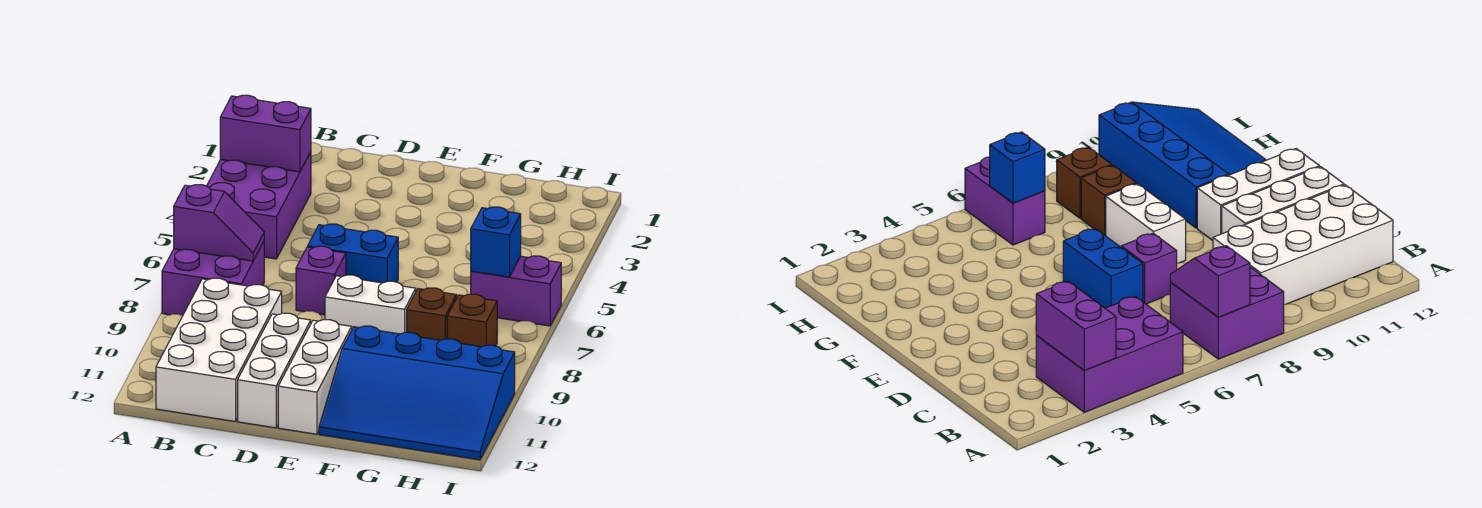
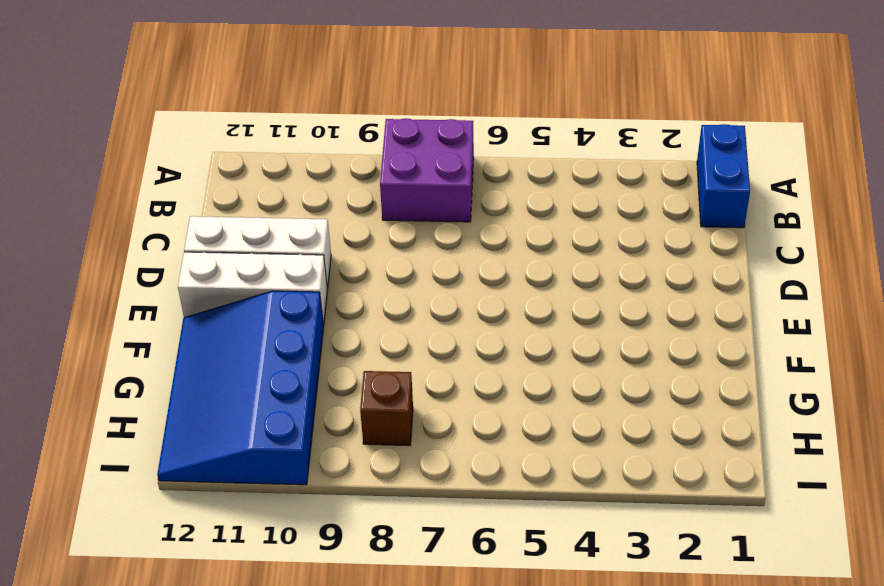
blue brick A1:B1 level 1 -> blue brick D6:E6 level 1
none -> purple brick A3:B5 level 1
none -> white brick B9:C12 level 1
none -> purple brick D7 level 1

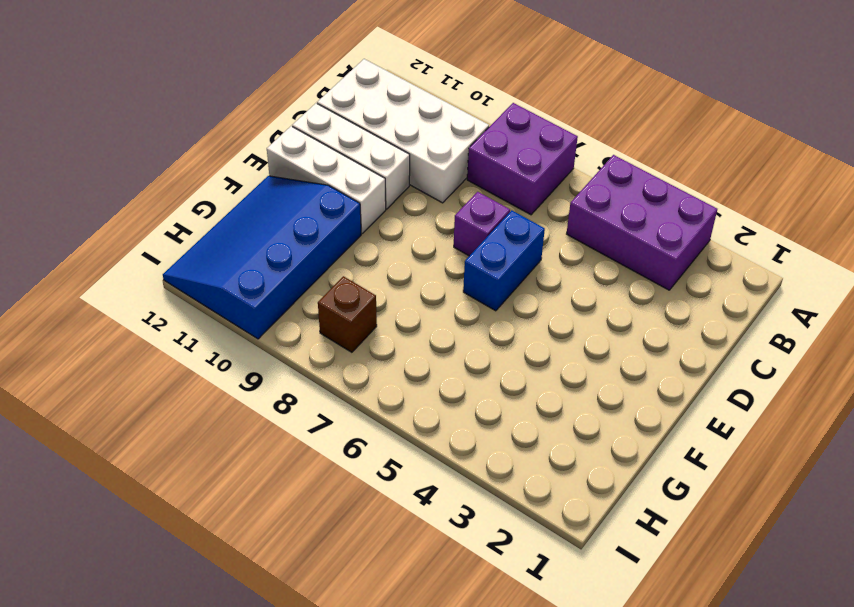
none -> white brick E8:F8 level 1
none -> brown brick G8 level 1
none -> purple brick H6:I6 level 1

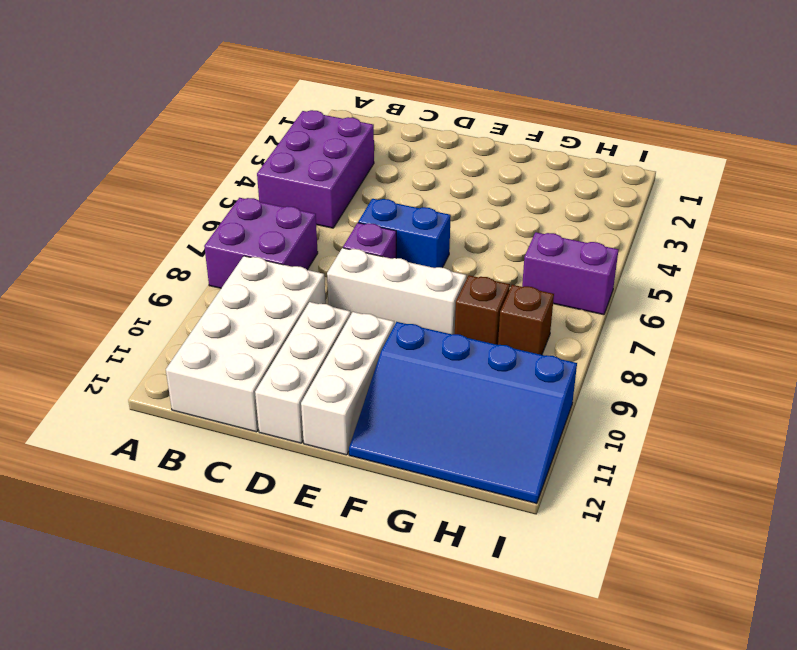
white brick D8:F8 level 1 -> white brick E8:F8 level 1
none -> purple brick A3:B3 level 2
none -> purple slope A7:B7 level 2 top A
none -> blue brick H6 level 2

